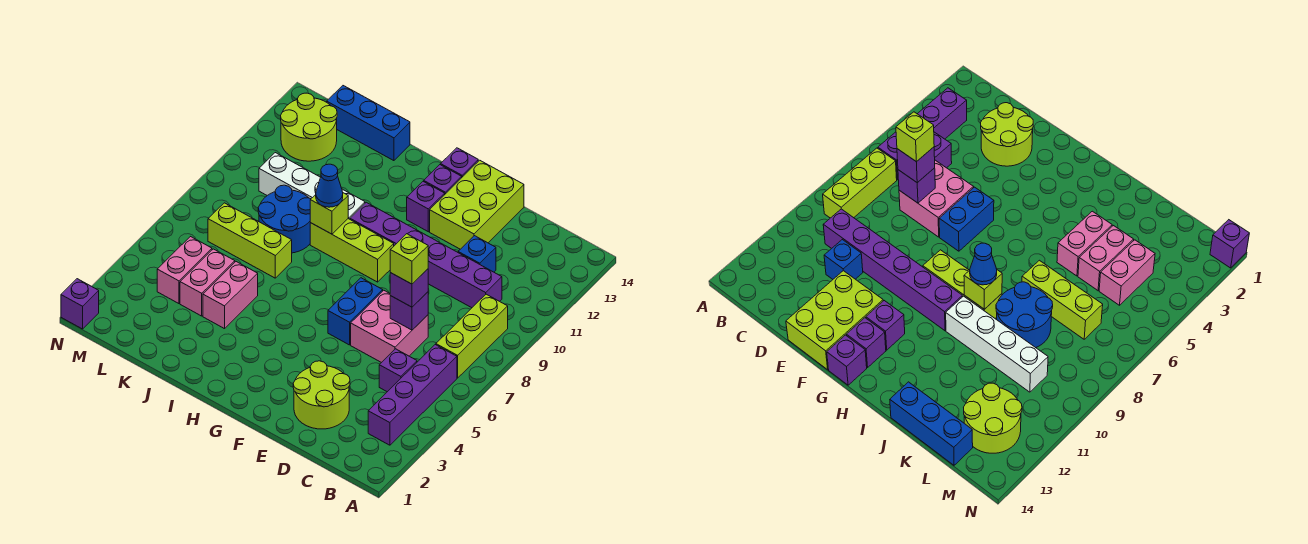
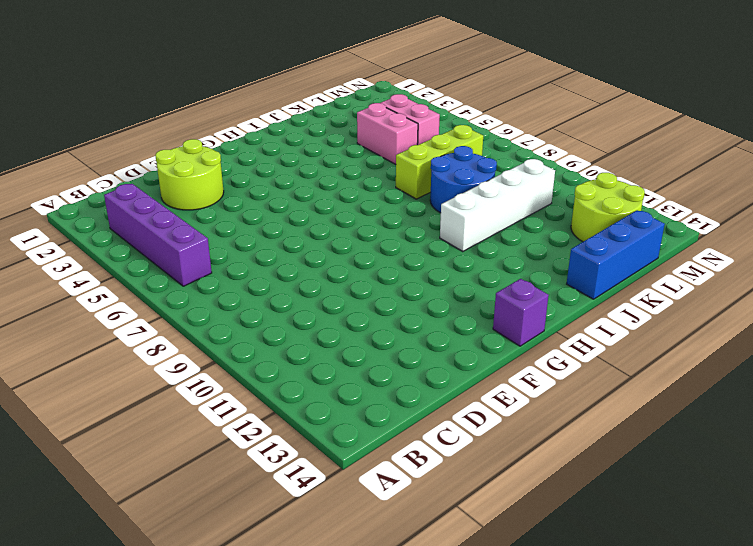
none -> lime brick B7:B9 level 1
none -> purple brick C5 level 1
none -> purple brick C10:H10 level 1

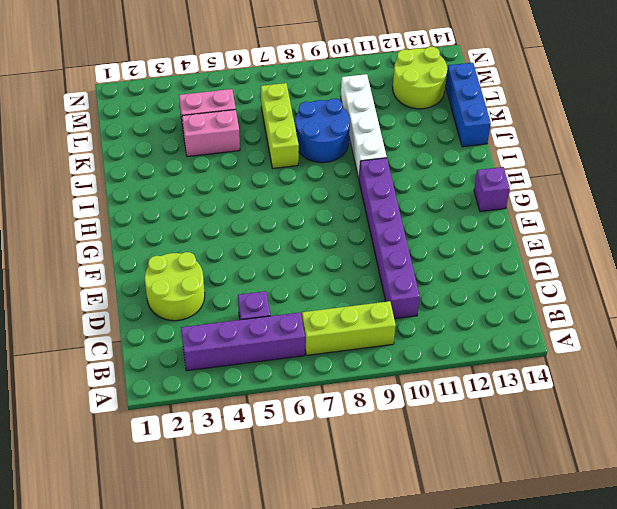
none -> pink brick D6:E7 level 1
none -> blue brick D11 level 1
none -> lime brick E12:F14 level 1

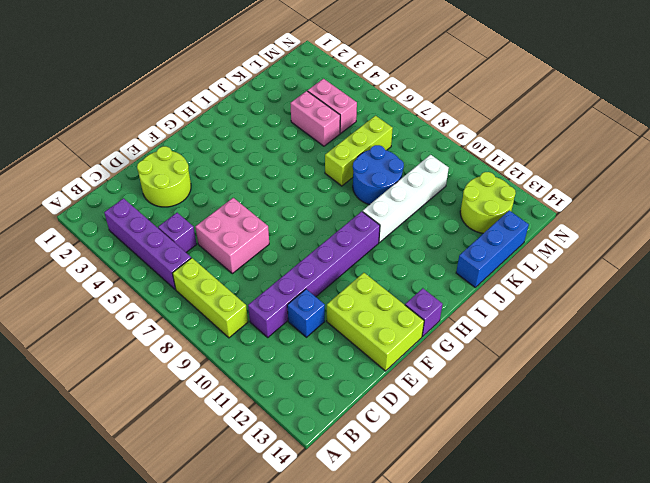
none -> blue brick F6:F7 level 1
none -> lime brick G9:I9 level 1
none -> purple brick G12 level 1

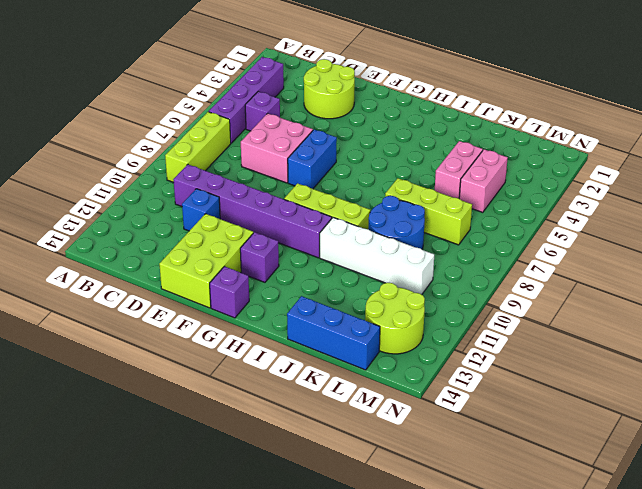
none -> purple brick G13 level 1
none -> pink brick J4:J5 level 1
none -> purple brick N1 level 1

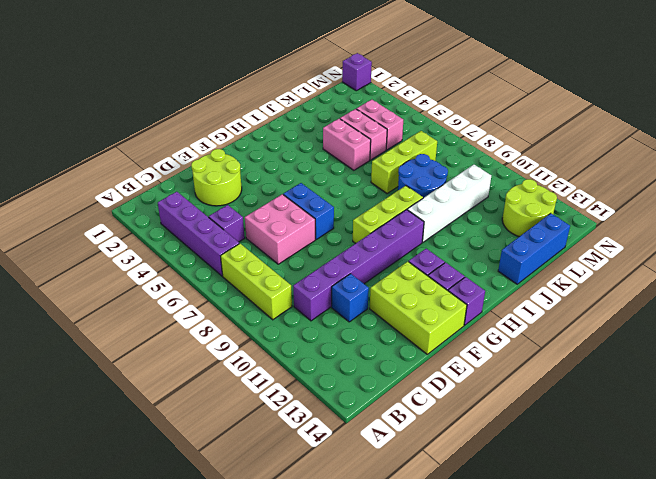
none -> purple brick D7 level 2
none -> lime brick I9 level 2
none -> purple brick D7 level 3

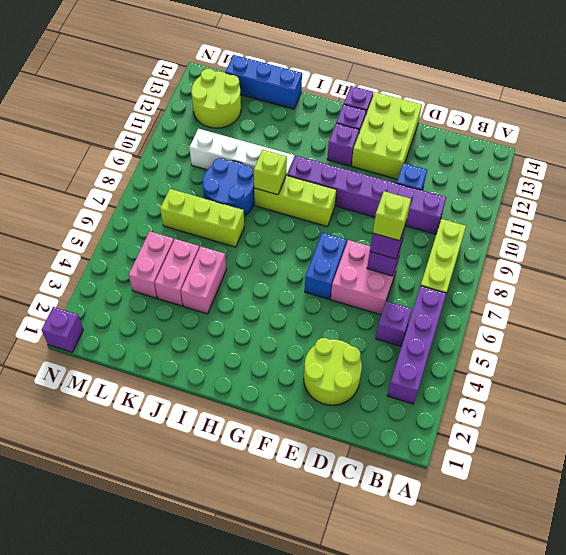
none -> blue cone I9 level 3

